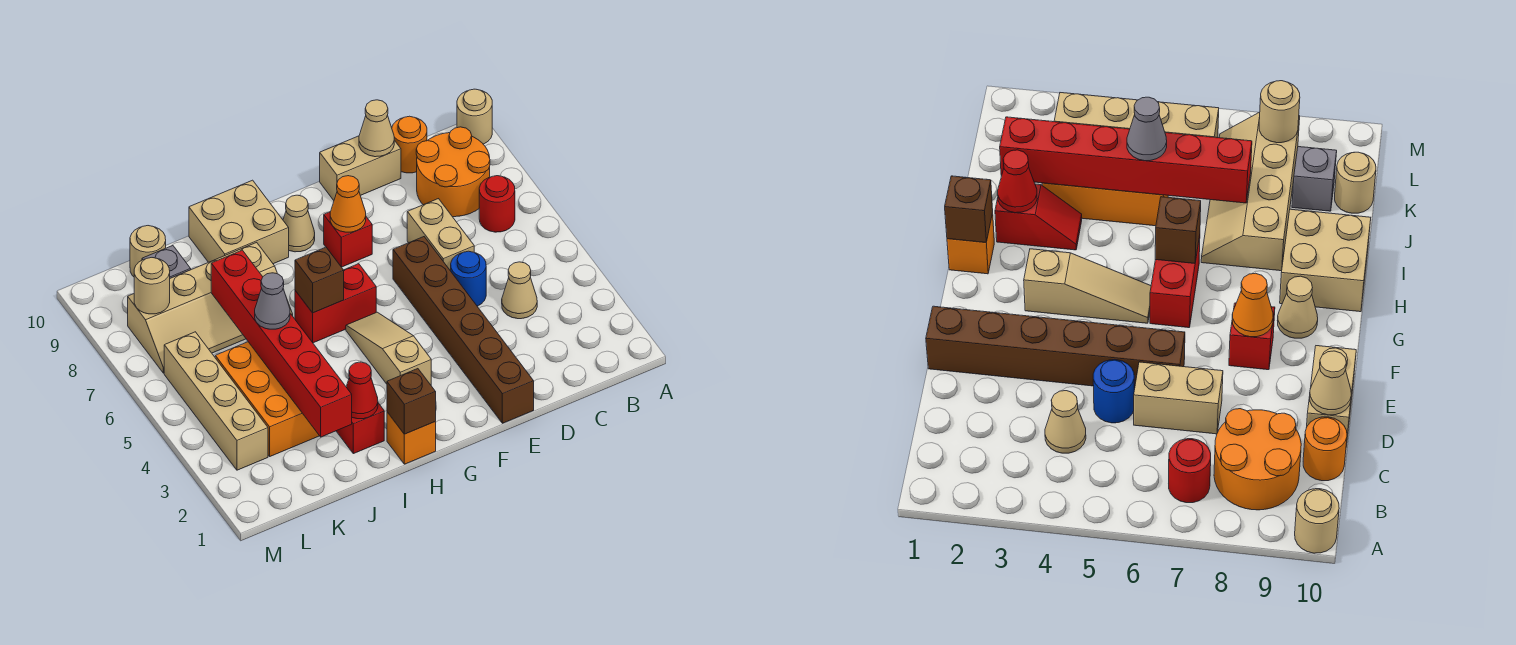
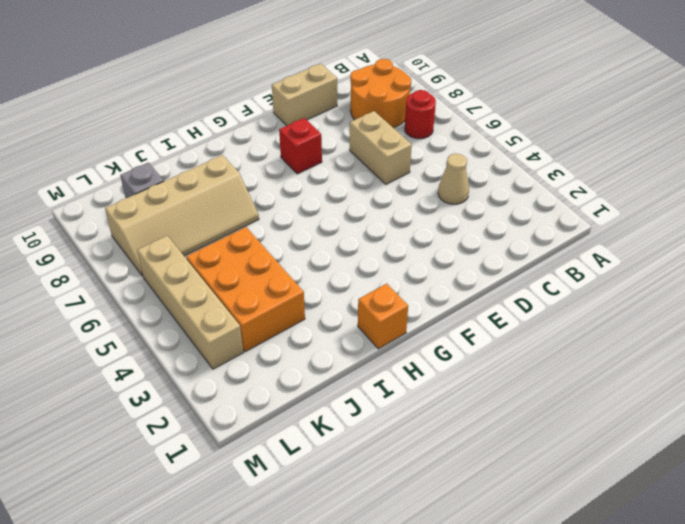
none -> tan round brick A10 level 1
none -> orange round brick C10 level 1
none -> blue round brick D5 level 1

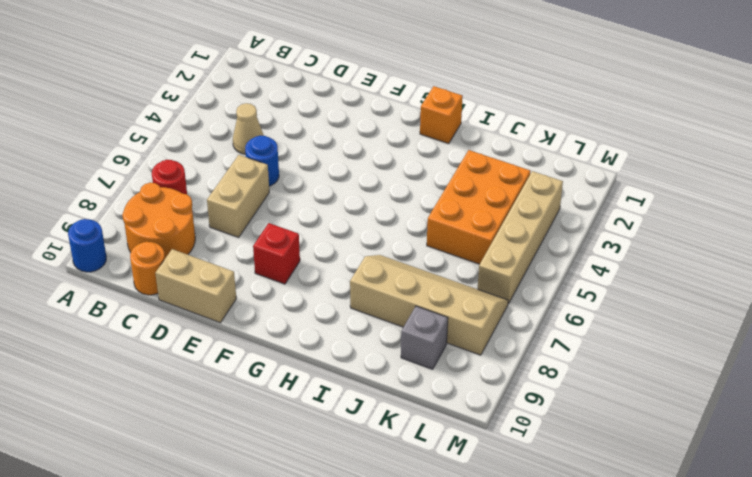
blue round brick A10 level 1 -> tan round brick A10 level 1
none -> brown brick E1:E6 level 1
none -> tan slope G3:G5 level 1 top 3
none -> red brick G6:H6 level 1

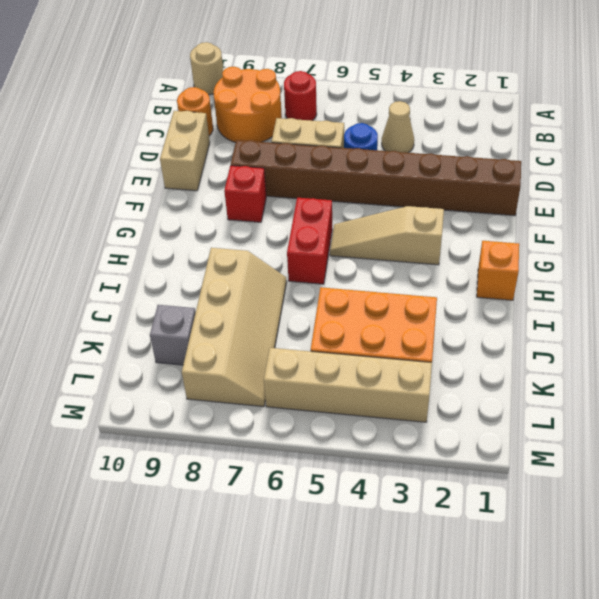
brown brick E1:E8 level 1 -> brown brick E1:E6 level 1
none -> tan cone G9 level 1
none -> tan brick H9:I10 level 1
none -> red slope I2:I3 level 1 top 2

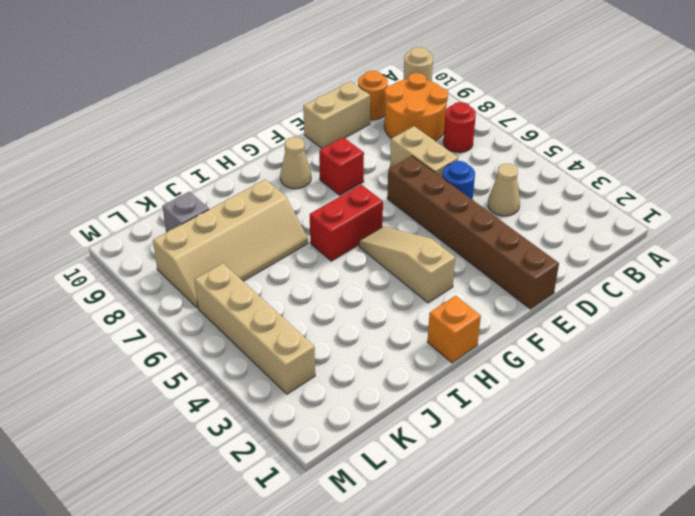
none -> tan brick H9:I10 level 1
none -> red slope I2:I3 level 1 top 2
none -> orange brick J3:K5 level 1

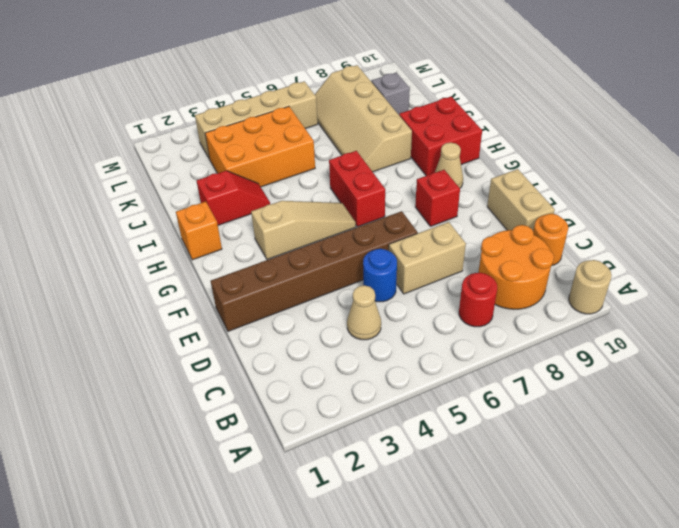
red brick H9:I10 level 1 -> tan brick H9:I10 level 1
none -> tan round brick K10 level 1
none -> tan cone D10 level 2
none -> orange cone F8 level 2

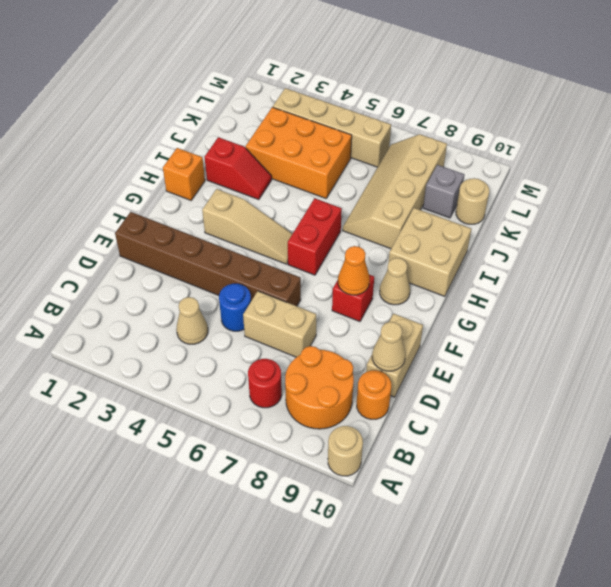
none -> brown brick H1 level 2
none -> brown brick H6 level 2
none -> red cone I2 level 2

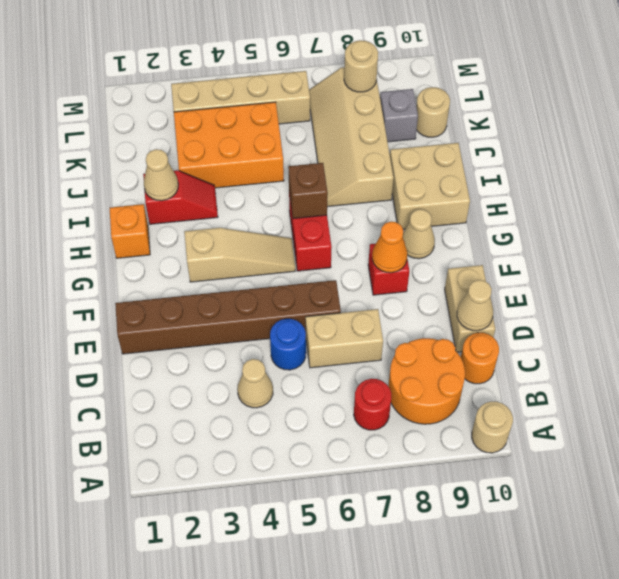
tan cone I2 level 2 -> red cone I2 level 2
none -> brown brick H1 level 2
none -> red brick J2:J7 level 2
none -> grey cone J5 level 3

